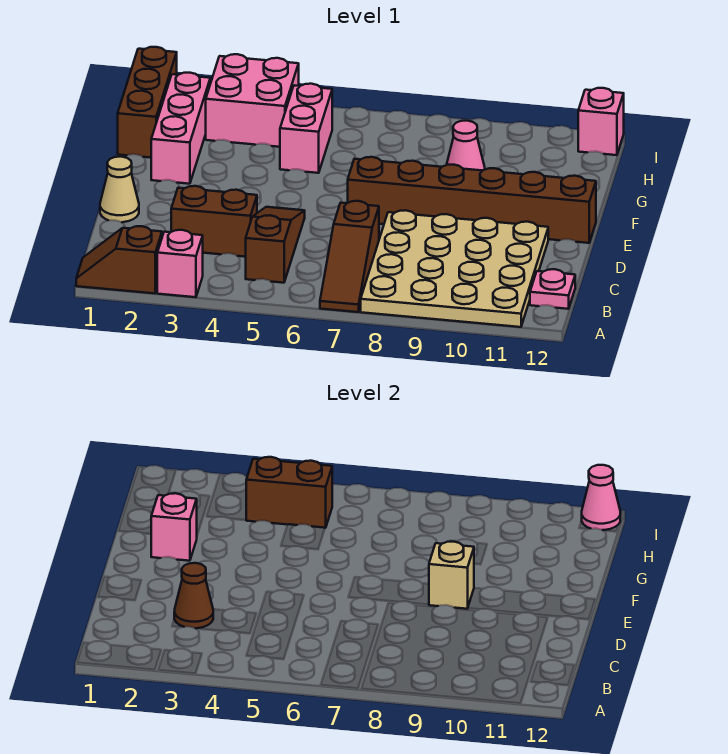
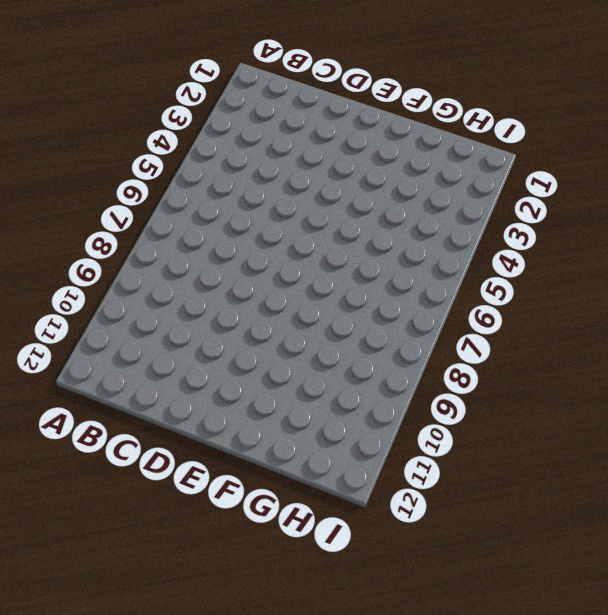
none -> brown slope A1:A2 level 1 top 2
none -> pink brick A3 level 1
none -> brown slope A7:C7 level 1 top C

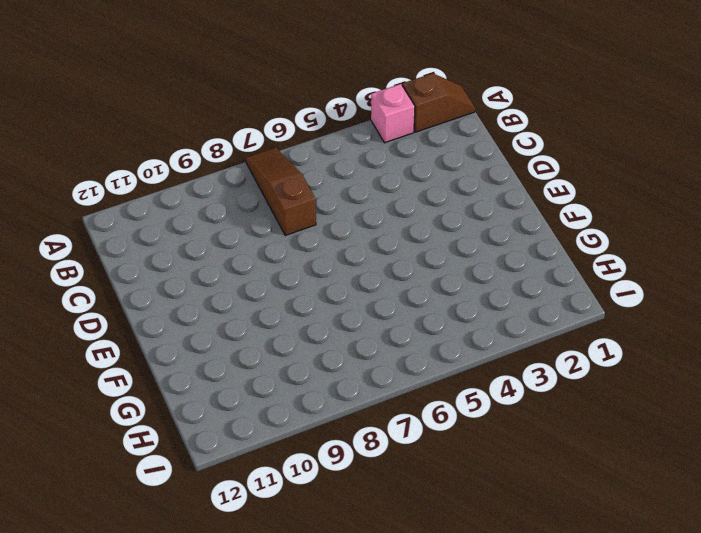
none -> tan plate A8:D11 level 1
none -> brown slope B5:D5 level 1 top B
none -> pink plate B12 level 1

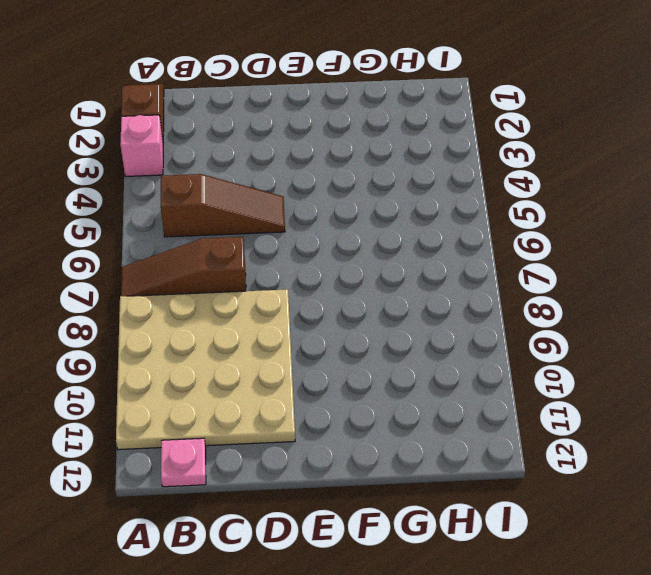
none -> brown brick C3:C4 level 1
none -> tan cone D1 level 1
none -> brown brick E7:E12 level 1

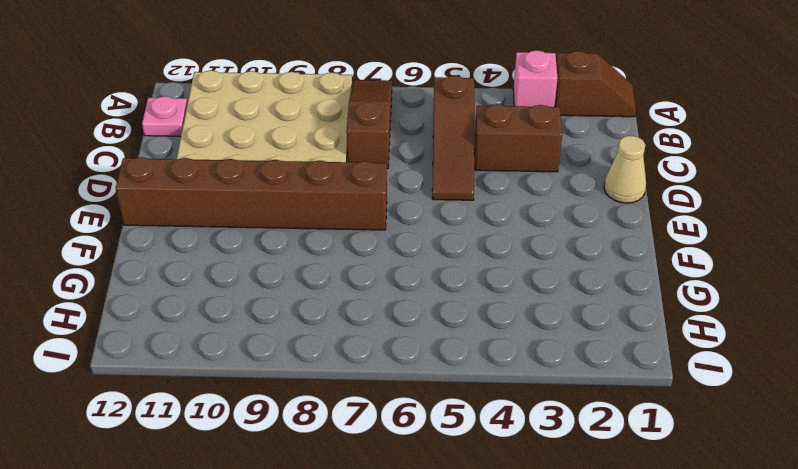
none -> pink brick F2:H2 level 1
none -> brown brick G1:I1 level 1
none -> pink brick G5:H5 level 1

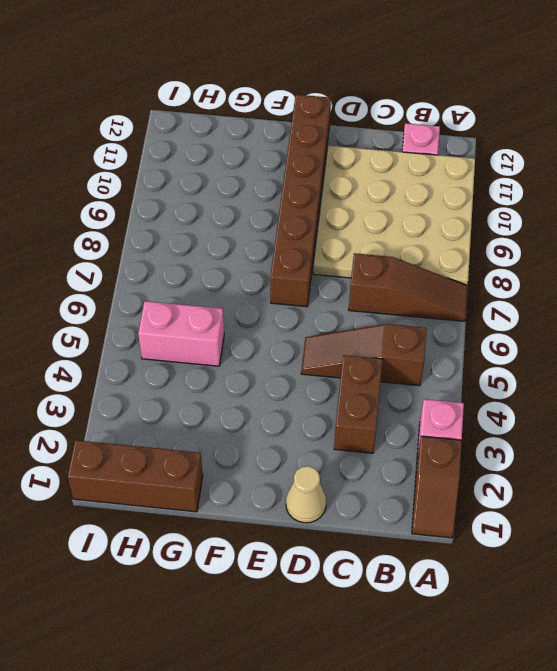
none -> pink brick F2:H2 level 1
none -> pink cone G9 level 1
none -> pink brick H3:I4 level 1

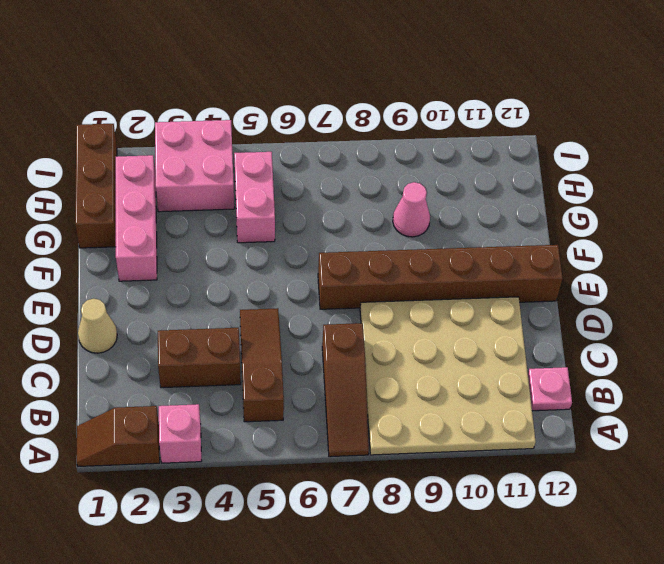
none -> pink brick I12 level 1
none -> brown cone C3 level 2
none -> tan brick E9 level 2

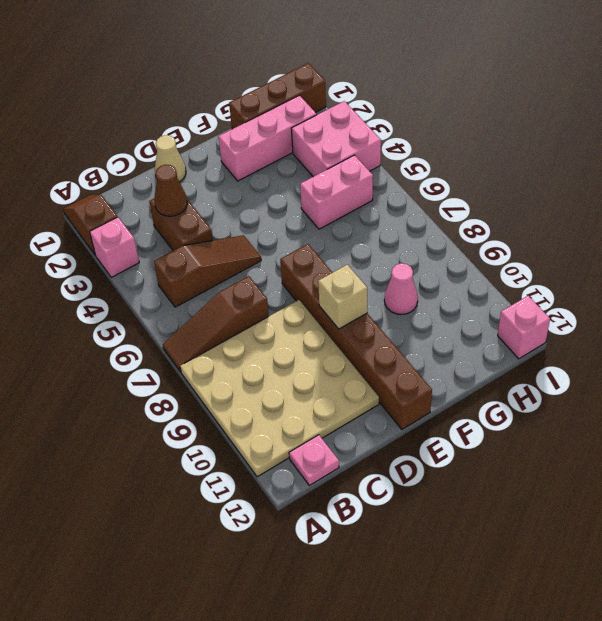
none -> pink brick F2 level 2
none -> brown brick H4:H5 level 2
none -> pink cone I12 level 2

